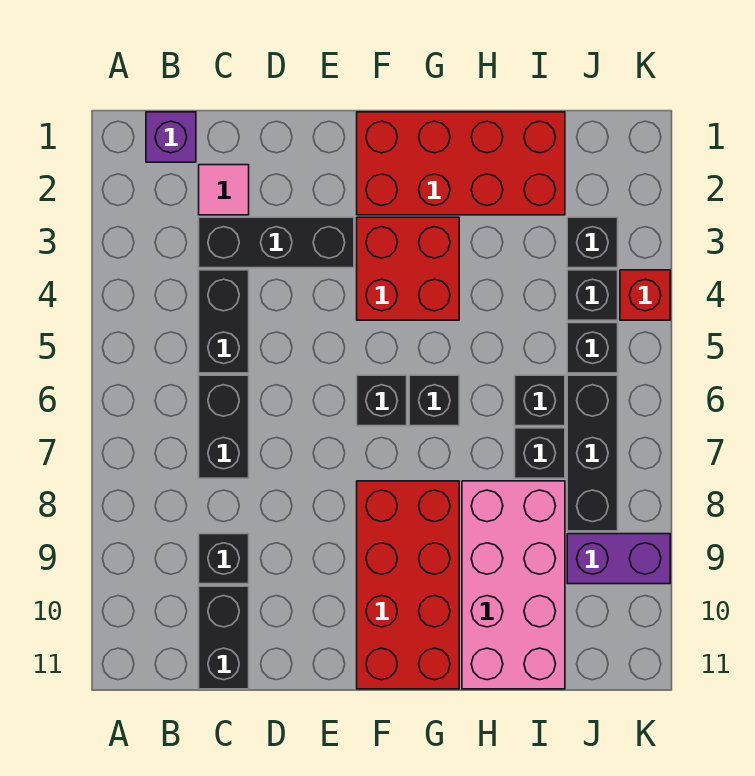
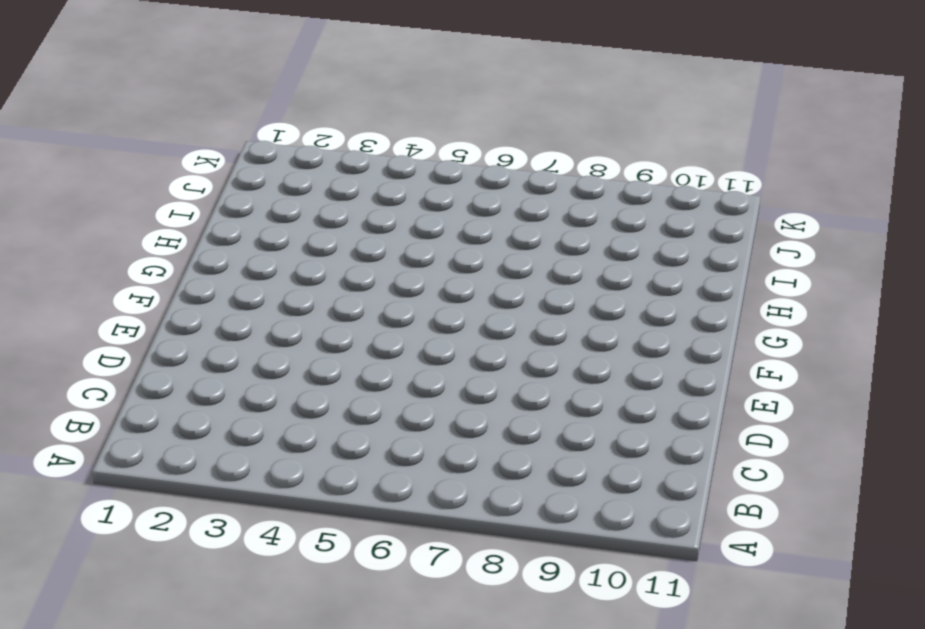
none -> purple brick B1 level 1
none -> pink tile C2 level 1
none -> black brick C3:E3 level 1

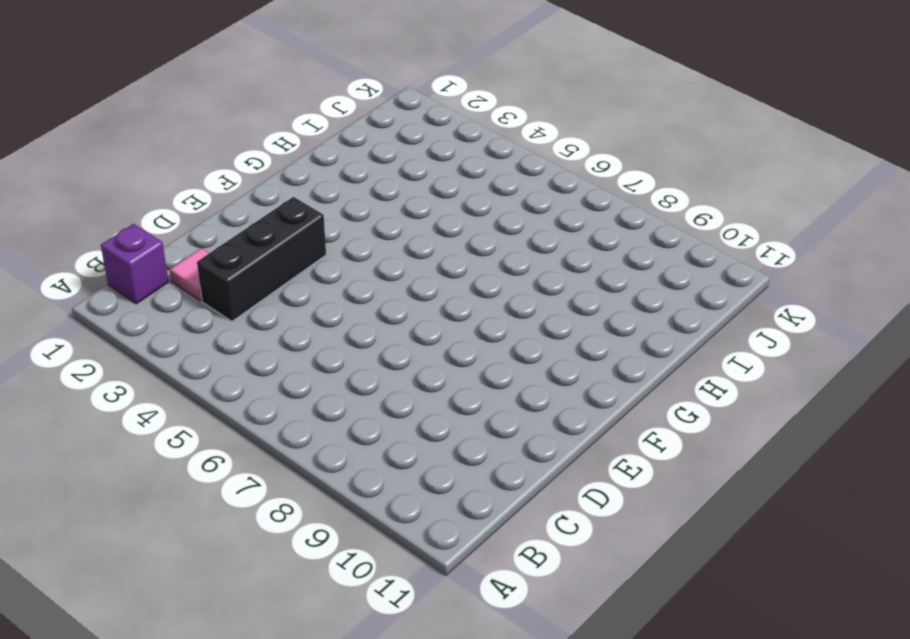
none -> black brick C4:C5 level 1
none -> black brick C6:C7 level 1
none -> black brick C9 level 1

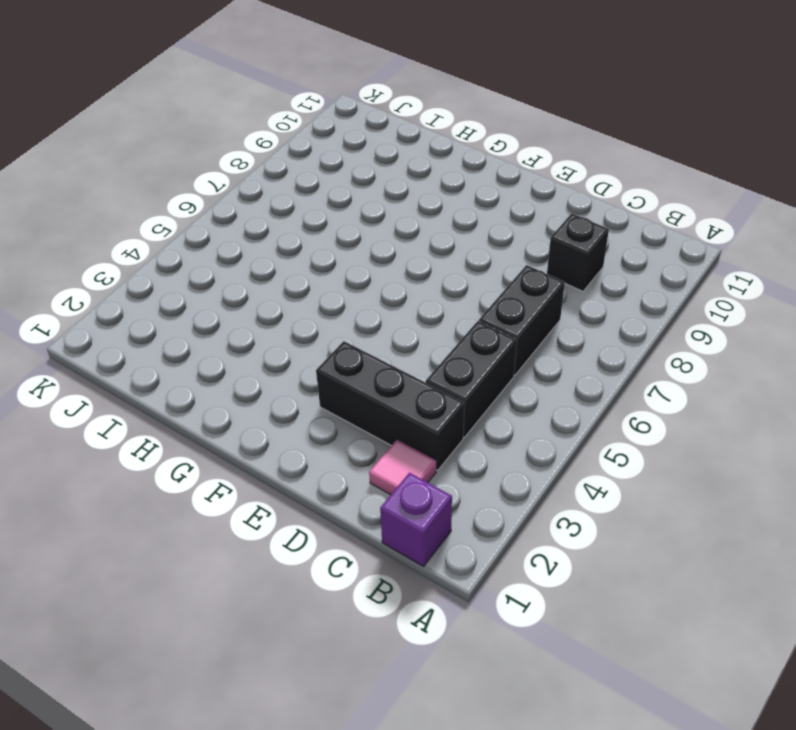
none -> black brick C10:C11 level 1
none -> red brick F1:I2 level 1
none -> red brick F3:G4 level 1

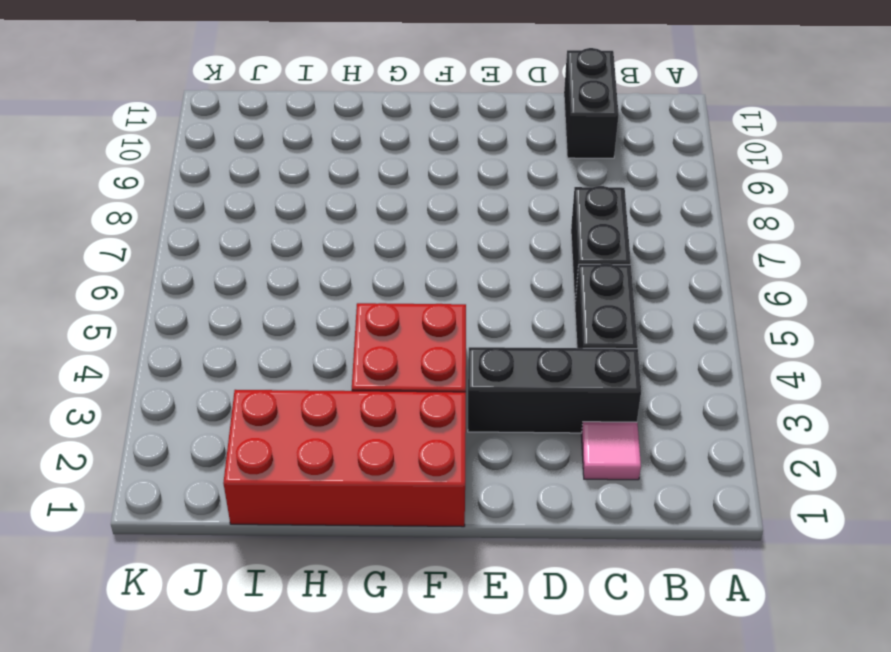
none -> purple brick B1 level 1
none -> black brick C9 level 1
none -> black brick F6 level 1

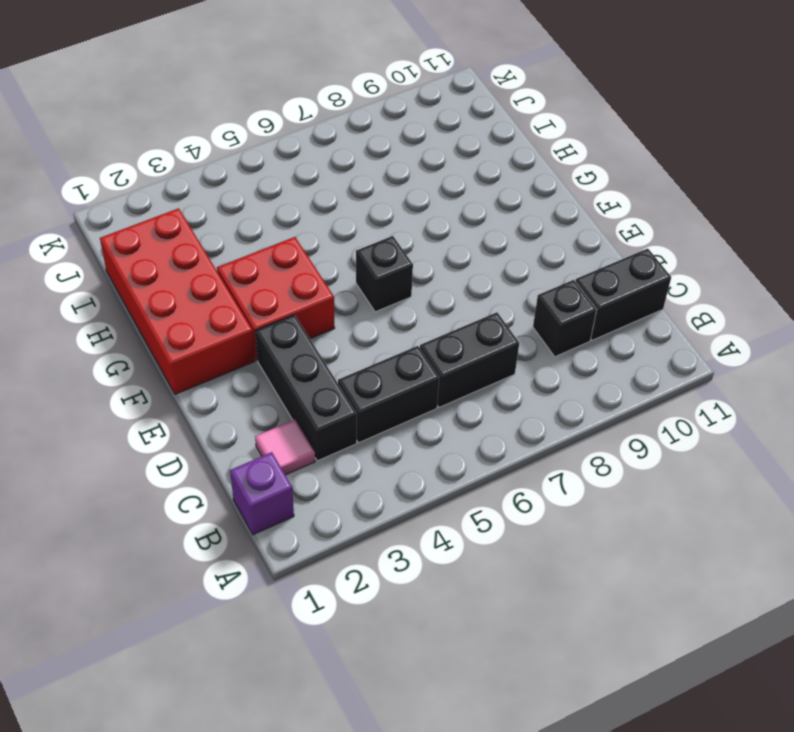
none -> red brick F8:G11 level 1
none -> black brick G6 level 1
none -> pink brick H8:I11 level 1

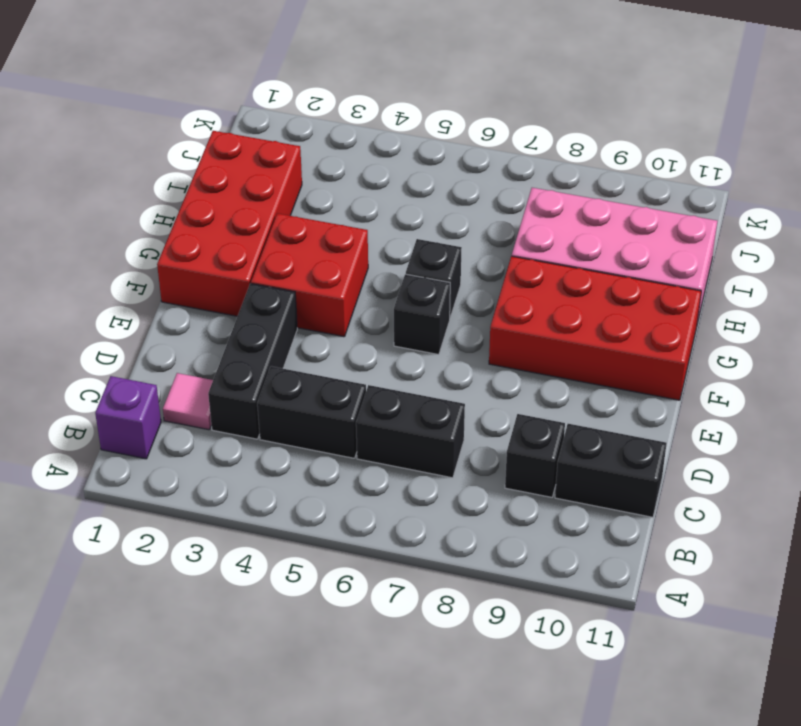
none -> black brick I6 level 1
none -> black brick I7 level 1
none -> black brick J3 level 1

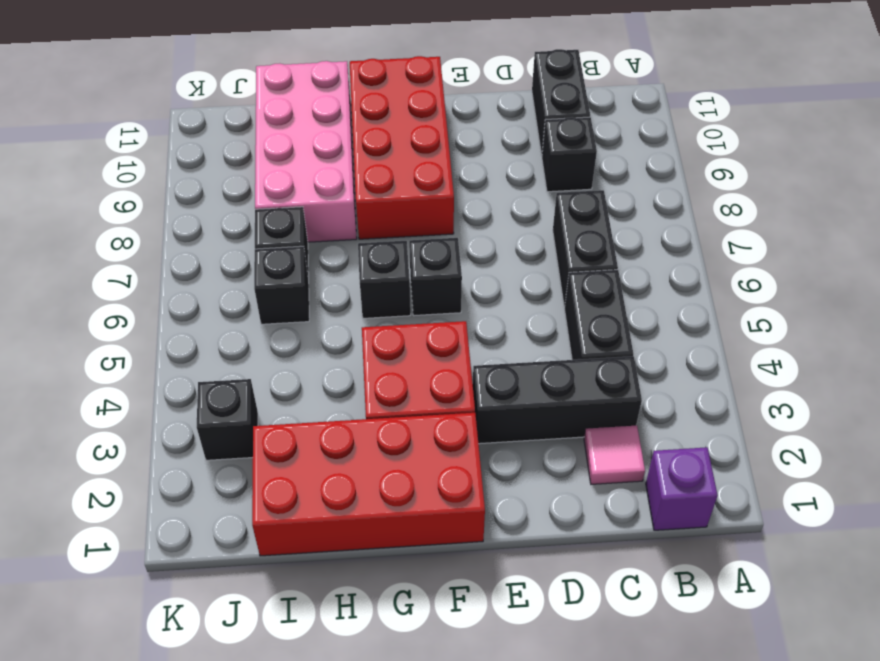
none -> black brick J4 level 1
none -> black brick J5 level 1
none -> black brick J6:J8 level 1

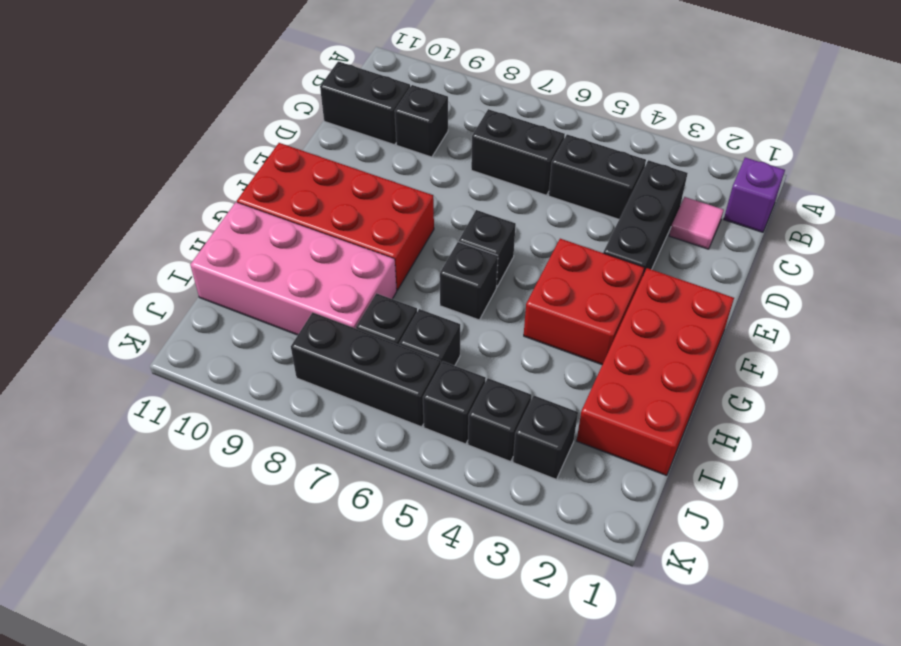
none -> purple brick J9:K9 level 1
none -> red brick K4 level 1

